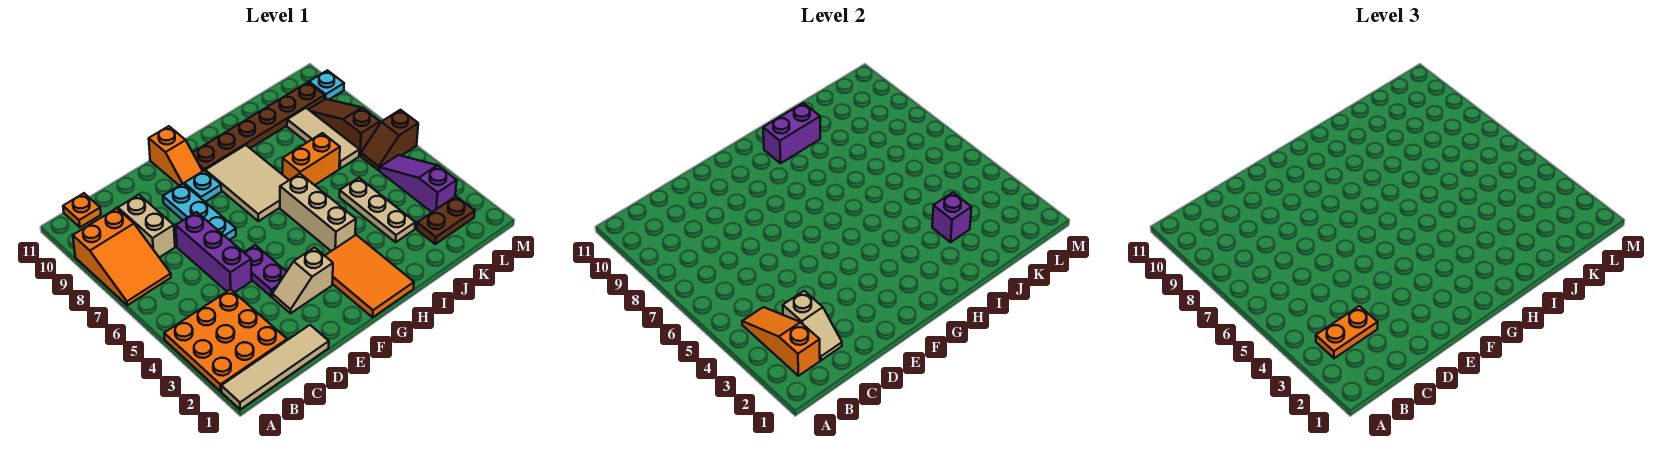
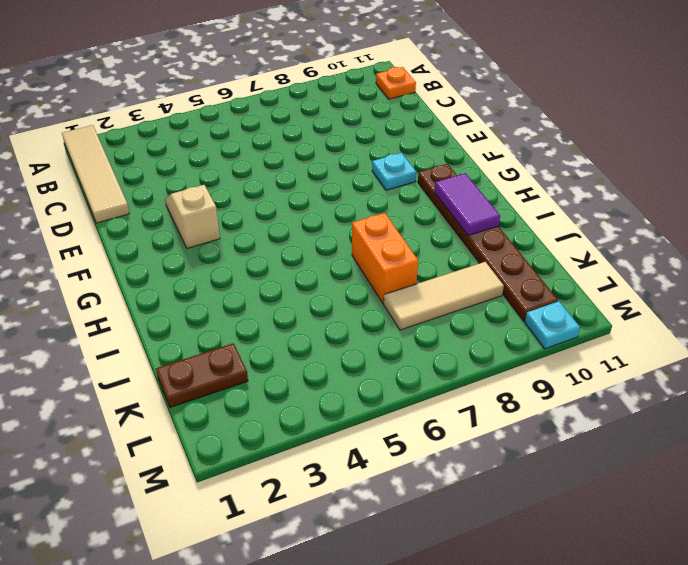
purple tile H10:I10 level 2 -> purple brick H10:I10 level 2
brown plate K1:K2 level 1 -> brown plate K2:L2 level 1
none -> orange plate A2:C4 level 1
none -> orange slope A7:B9 level 1 top 9
none -> tan brick C8:C9 level 1

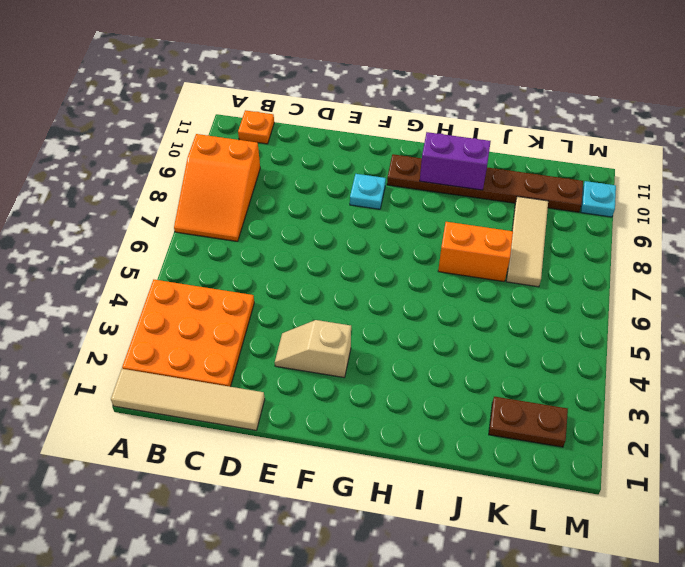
none -> tan brick C8:C9 level 1
none -> purple brick D5:D7 level 1
none -> purple plate E4:E5 level 1

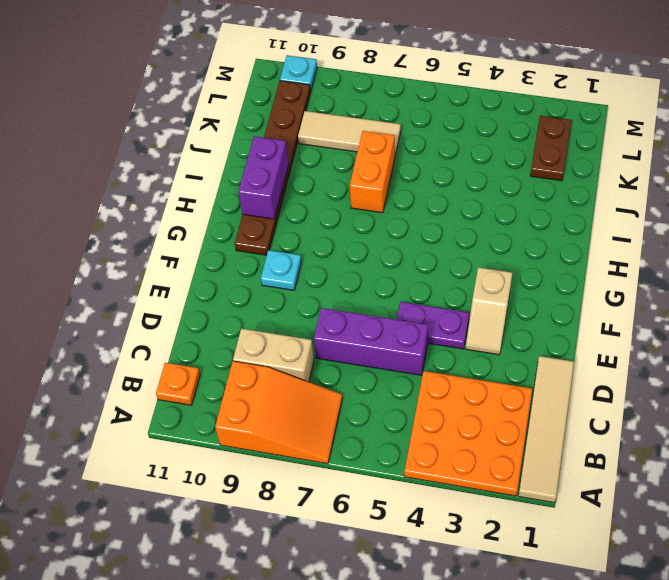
none -> cyan plate E7:E9 level 1
none -> orange slope F10:F11 level 1 top 11
none -> orange tile G1:H3 level 1

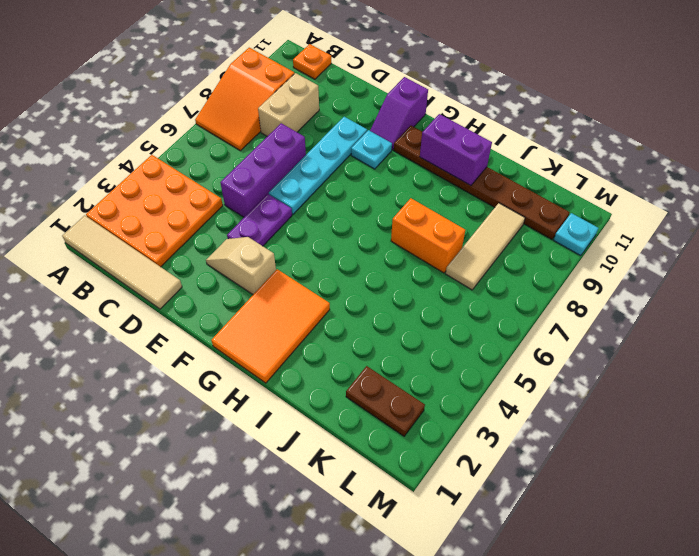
cyan plate E6:E9 level 1 -> cyan plate E7:E9 level 1
purple slope F10:F11 level 1 top 11 -> orange slope F10:F11 level 1 top 11
none -> tan tile G7:H9 level 1
none -> tan brick H4:H6 level 1
none -> tan plate J3:J5 level 1

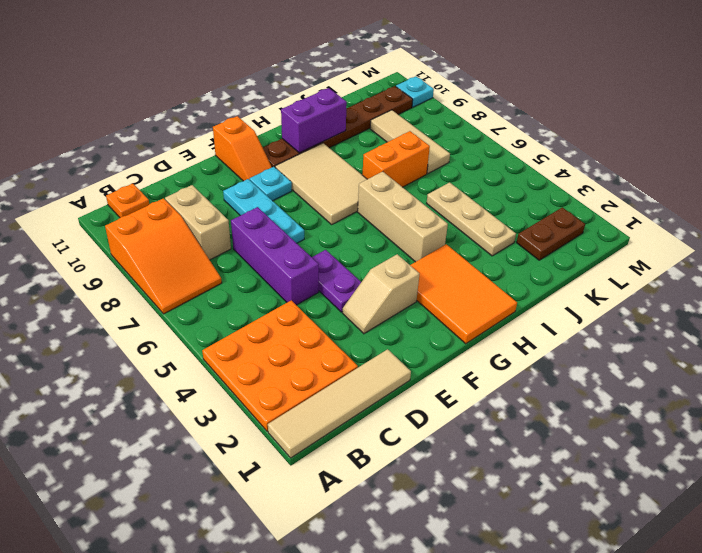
none -> purple slope L3:L5 level 1 top 3
none -> brown slope L6:M6 level 1 top M
none -> brown slope L7:L9 level 1 top 7

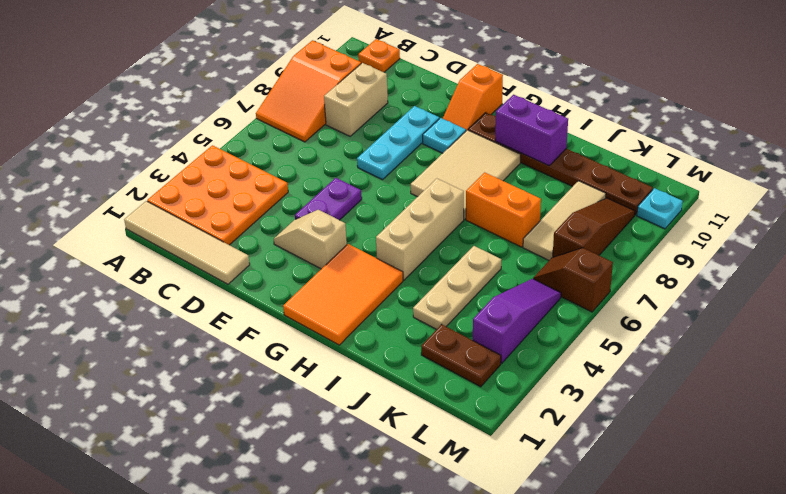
none -> purple brick D5:D7 level 1
none -> orange slope B2:B4 level 2 top 2
none -> tan slope C2:C3 level 2 top 3

